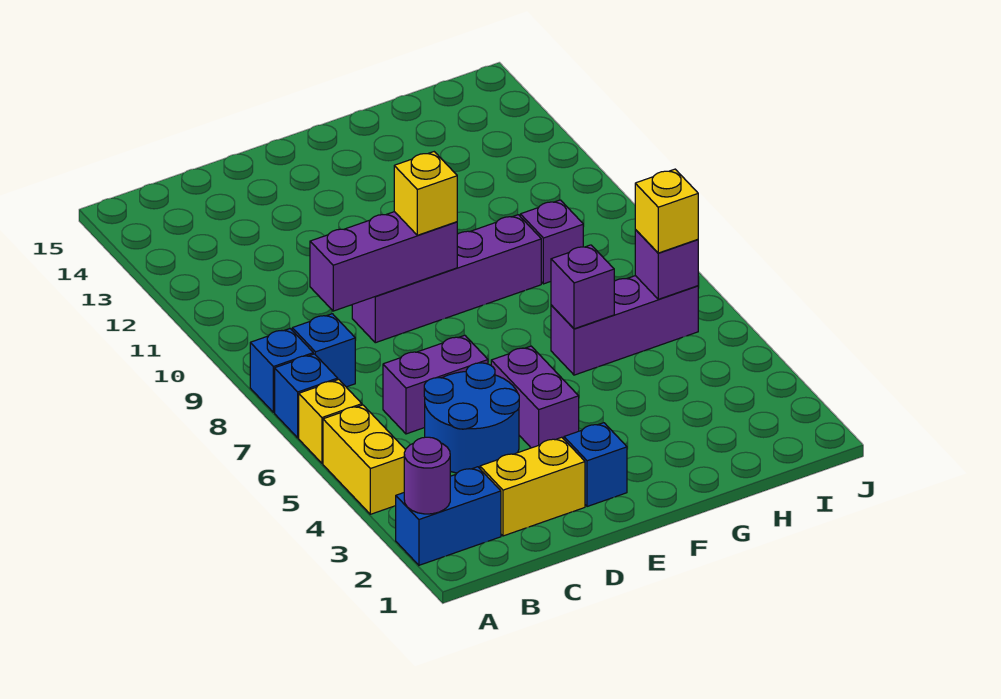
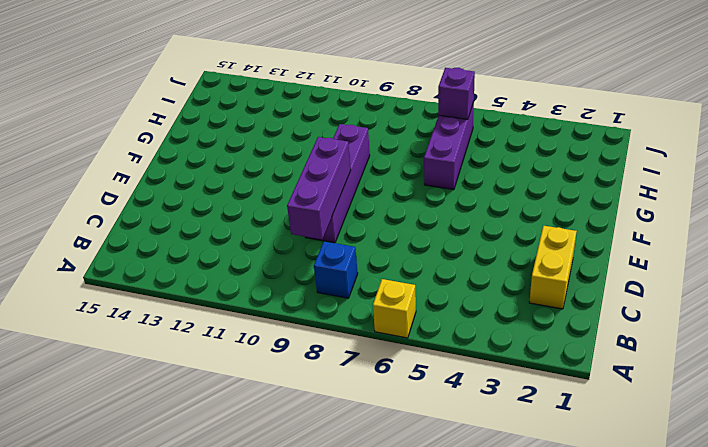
none -> blue brick A2:B2 level 1
none -> yellow brick A4:A5 level 1
none -> blue brick A7 level 1

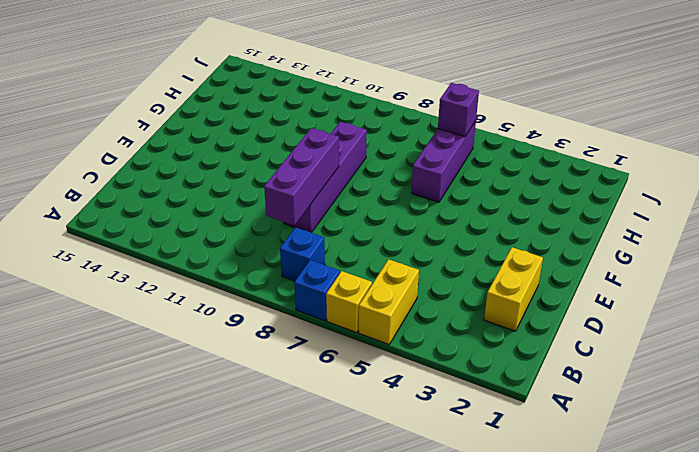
yellow brick A5:B5 level 1 -> yellow brick A4:A5 level 1
none -> blue brick A2:B2 level 1
none -> blue brick A8 level 1
none -> blue round brick C4:D5 level 1

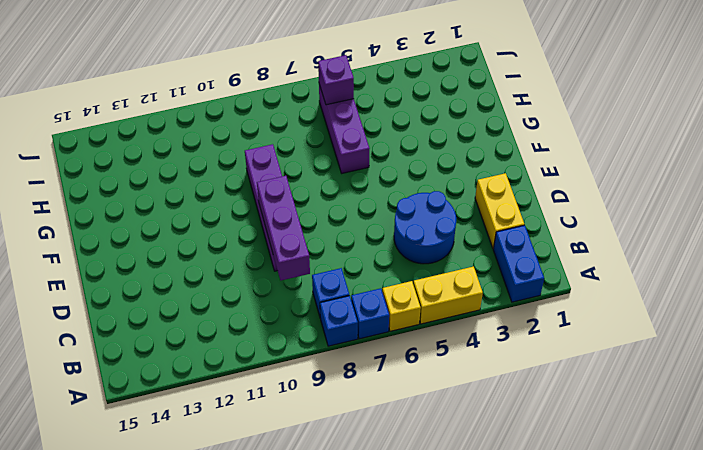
none -> purple brick C6:D6 level 1
none -> blue brick E2 level 1
none -> purple brick E4:E5 level 1

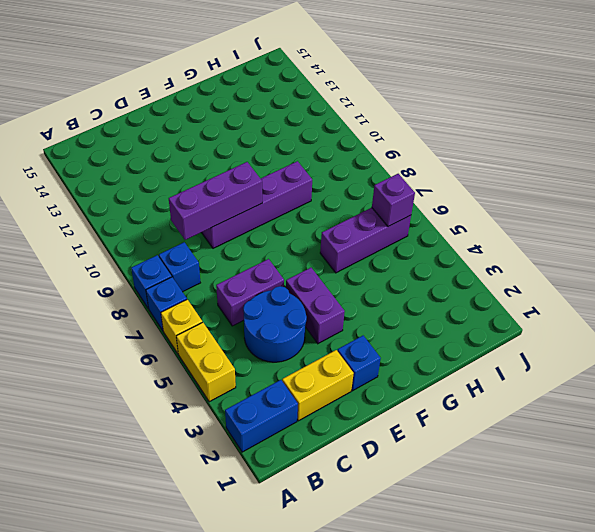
none -> purple brick H9 level 1
none -> purple round brick A2 level 2
none -> purple brick G6 level 2

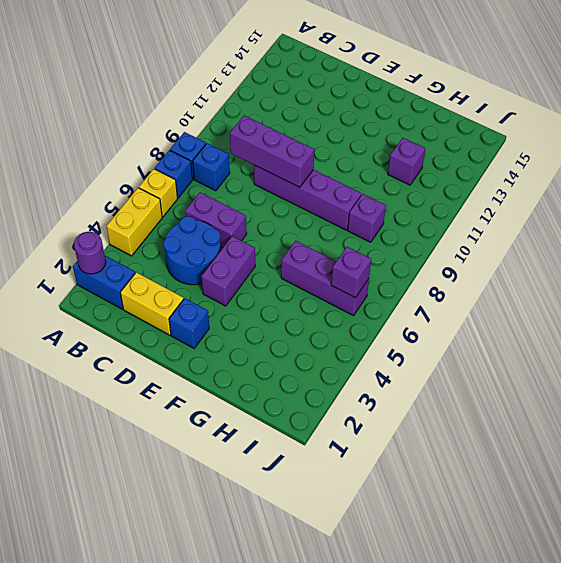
purple brick H12 level 1 -> purple brick G6 level 2
none -> yellow brick E9 level 3
none -> yellow brick I6 level 3

